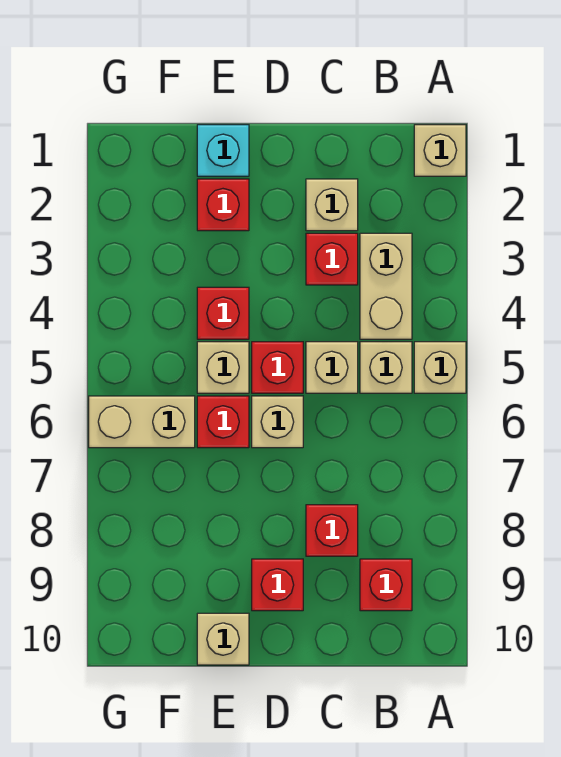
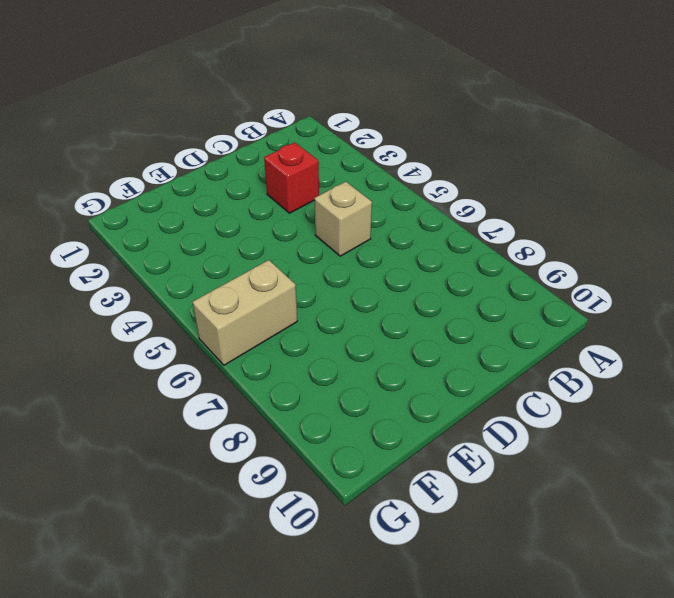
none -> tan brick A1 level 1
none -> tan brick A5 level 1
none -> tan brick B3:B4 level 1

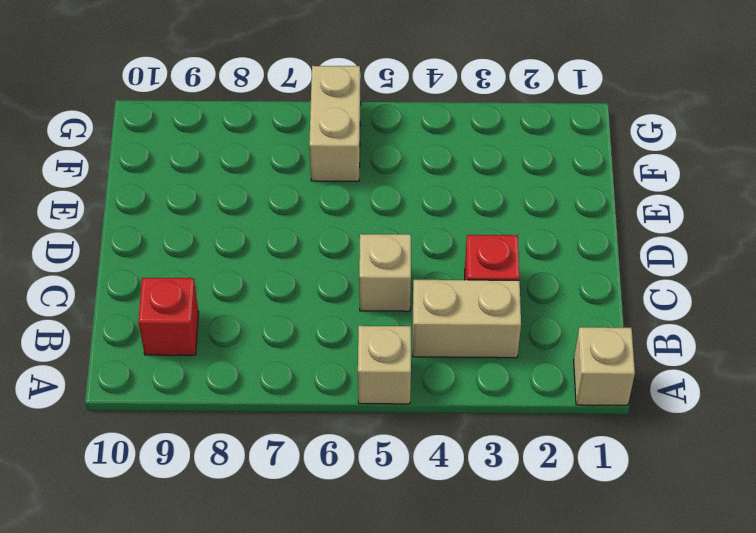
none -> tan brick B5 level 1
none -> tan brick C2 level 1
none -> red brick C8 level 1

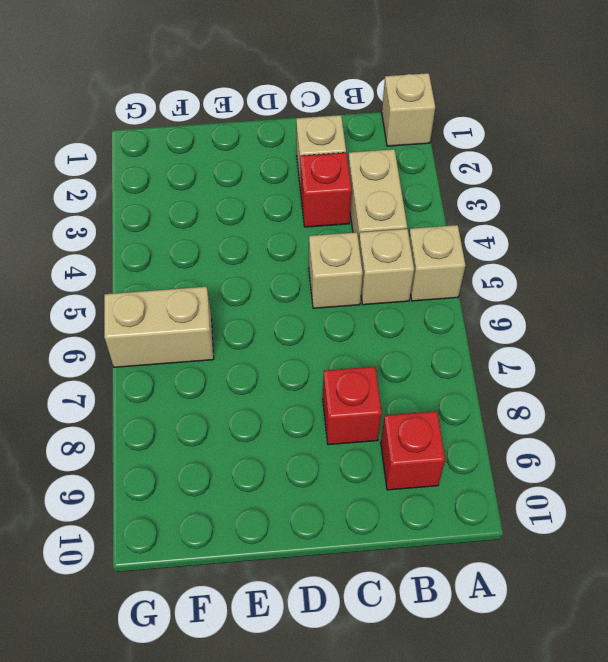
none -> red brick D5 level 1
none -> tan brick D6 level 1
none -> red brick D9 level 1

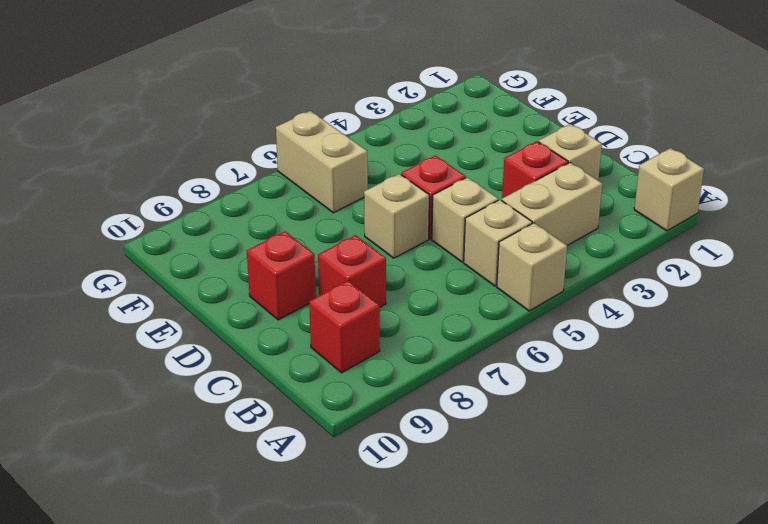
none -> cyan brick E1 level 1
none -> red brick E2 level 1
none -> red brick E4 level 1

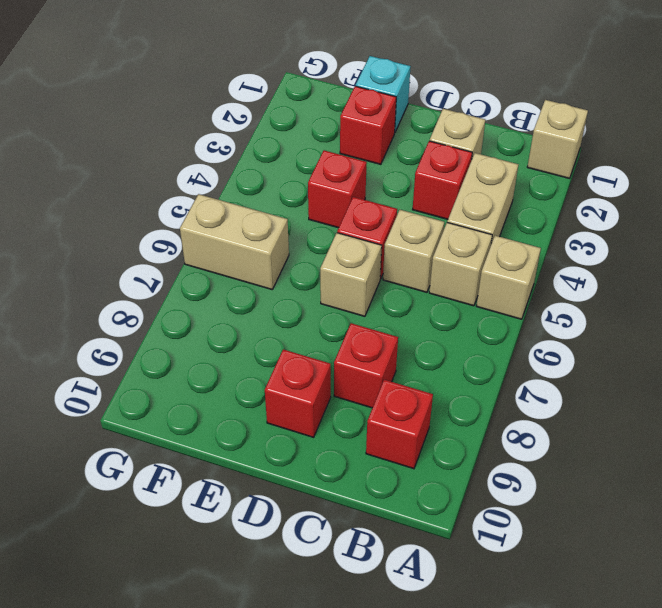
none -> tan brick E5 level 1
none -> red brick E6 level 1
none -> tan brick E10 level 1

